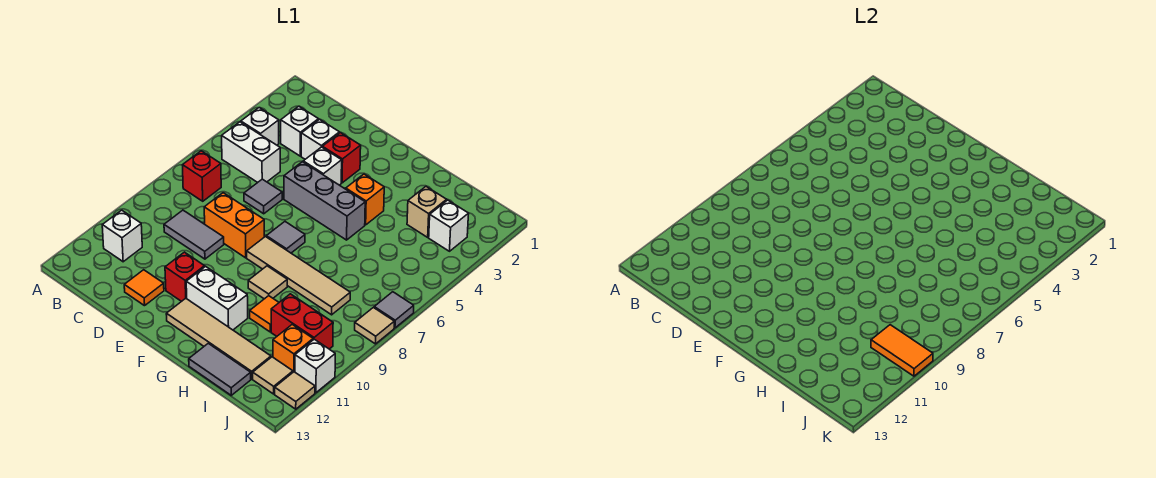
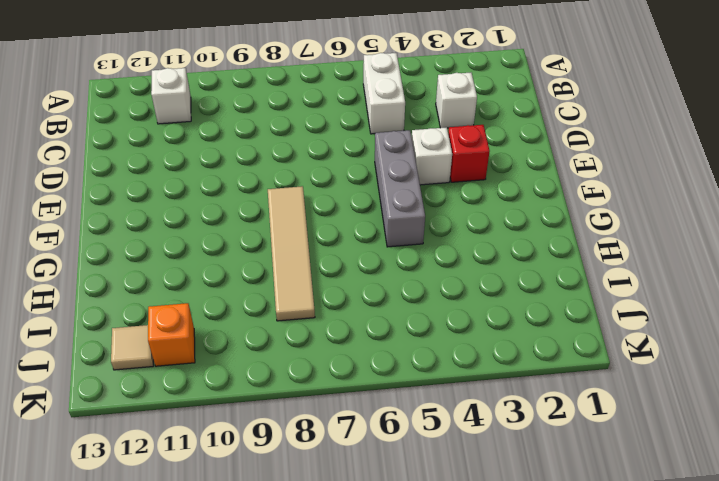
none -> white brick B4 level 1
none -> red brick B7 level 1
none -> grey tile C9:D9 level 1
none -> white brick D3 level 1

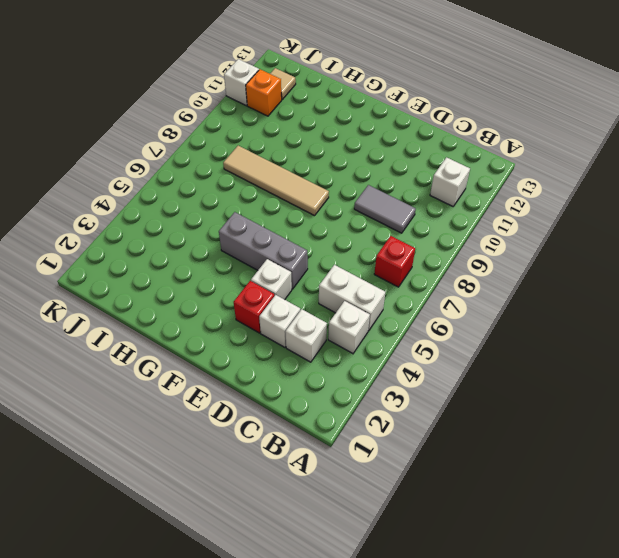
none -> grey tile D6 level 1
none -> orange brick D8:E8 level 1
none -> orange tile D12 level 1
none -> red brick E11 level 1

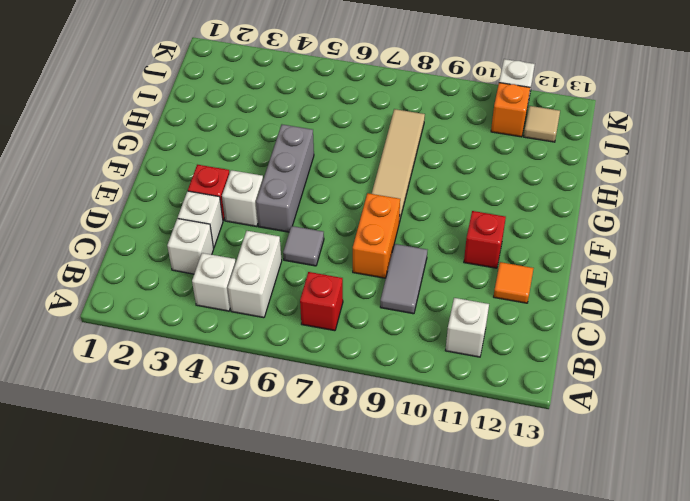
none -> grey tile F7 level 1
none -> white brick F11:G11 level 1
none -> tan tile F12:I12 level 1
none -> orange brick G4 level 1

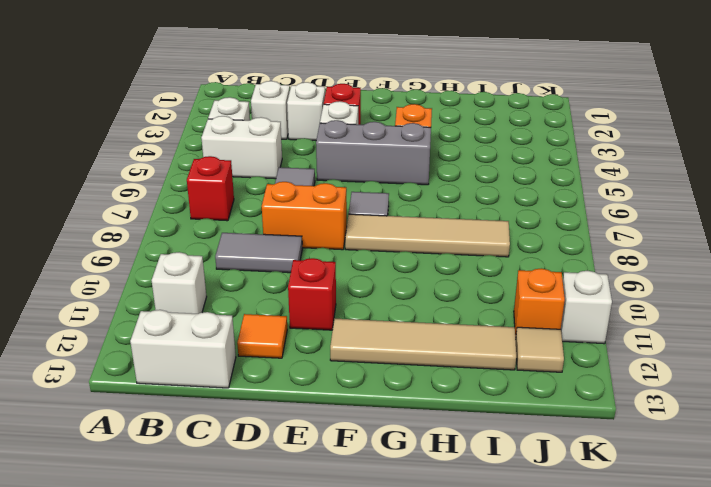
white brick B13:C13 level 1 -> white brick F11:G11 level 1
none -> tan tile G9 level 1
none -> orange tile H10 level 1
none -> grey tile H13:I13 level 1
none -> tan brick I3 level 1

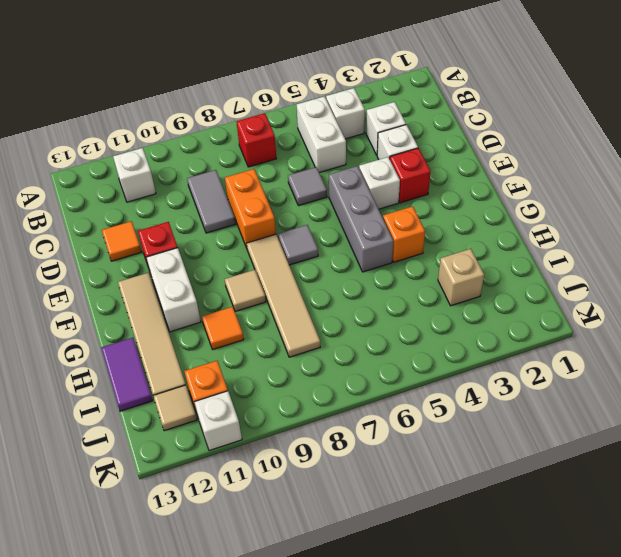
purple tile H13:I13 level 1 -> grey tile H13:I13 level 1
none -> red brick I10:J10 level 1
none -> white brick J3 level 1
none -> grey tile K7 level 1
none -> tan tile K8 level 1

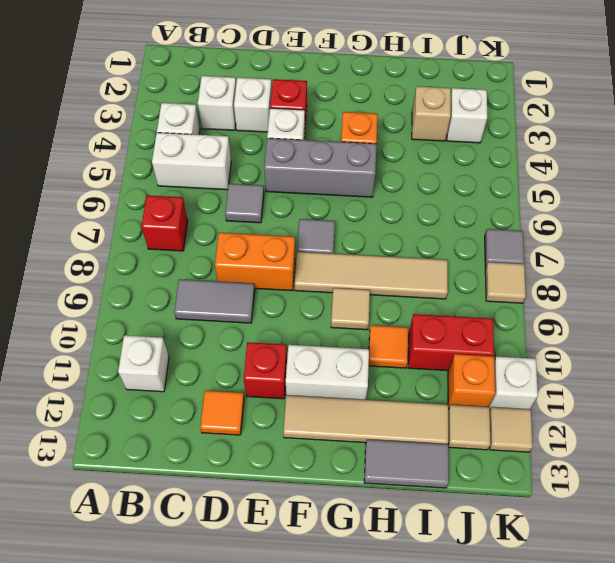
none -> orange tile J10:K10 level 2

